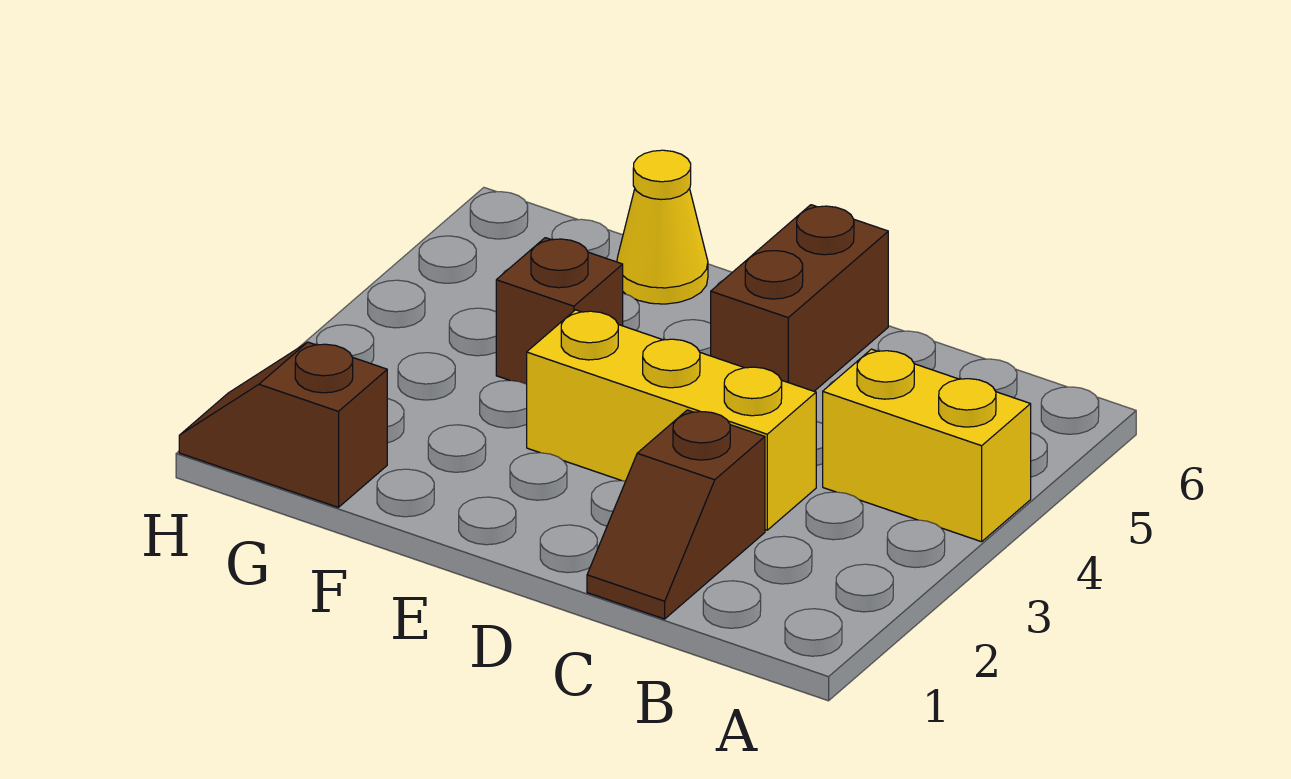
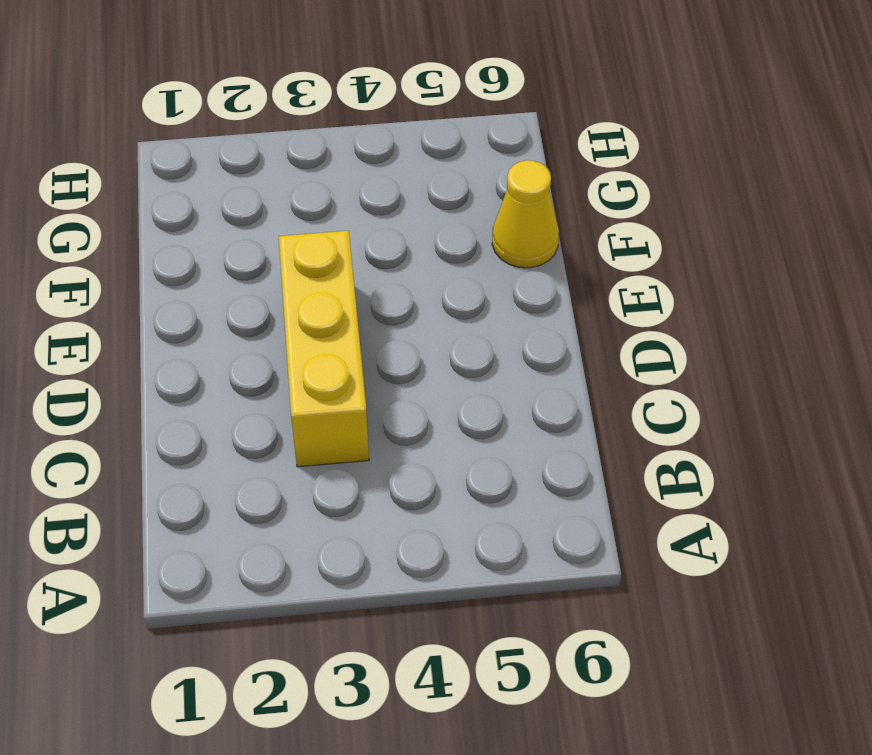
none -> yellow brick A4:B4 level 1
none -> brown slope C1:C2 level 1 top 2

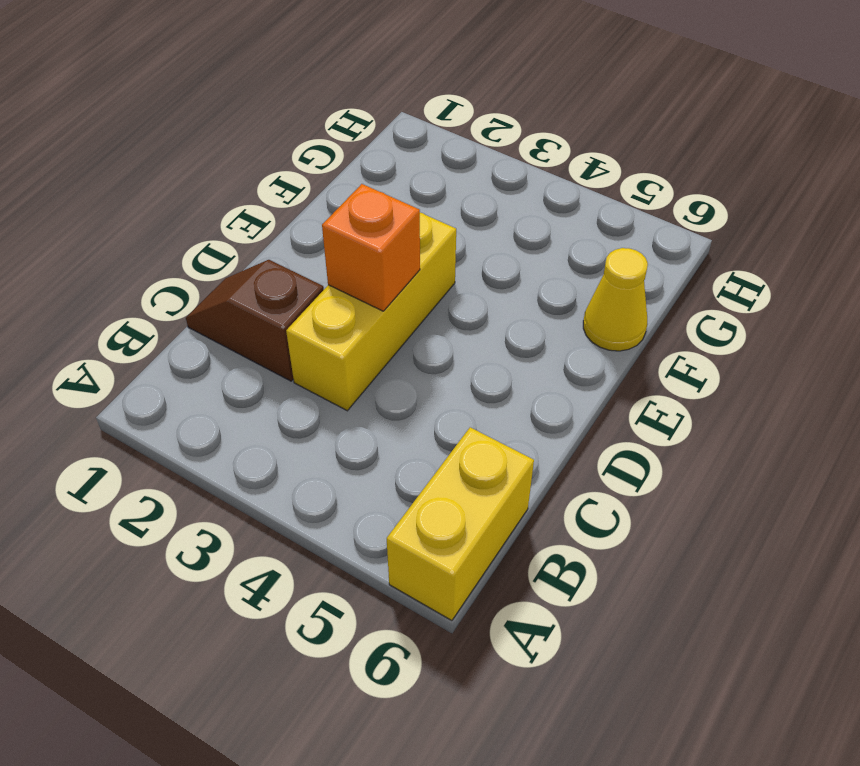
yellow brick A6:B6 level 1 -> yellow brick A4:B4 level 1
orange brick D3 level 2 -> none
none -> brown brick D5:D6 level 1
none -> brown brick F4 level 1

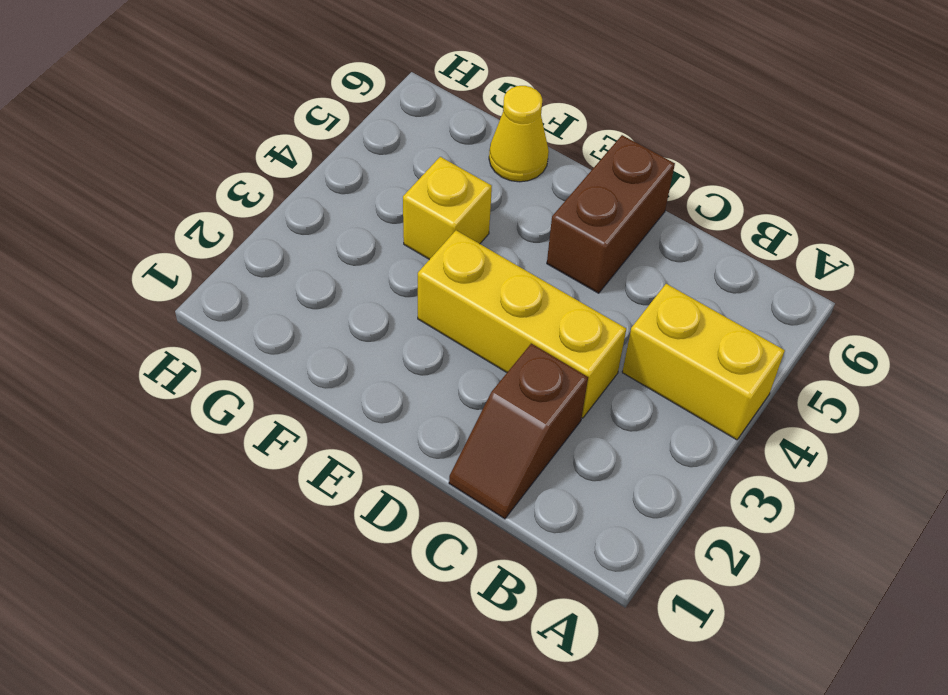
yellow brick F4 level 1 -> brown brick F4 level 1
none -> brown slope G1:H1 level 1 top G

